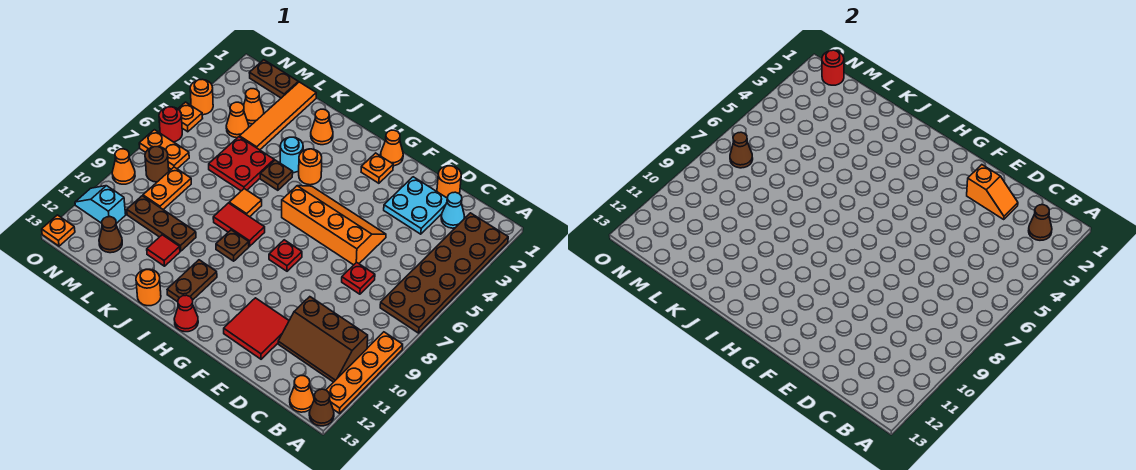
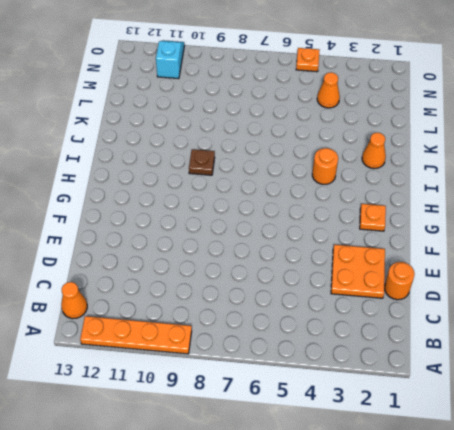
orange plate D2:E3 level 1 -> cyan plate D2:E3 level 1
none -> brown plate A2:B7 level 1
none -> brown cone A13 level 1
none -> brown slope B10:D11 level 1 top 10
none -> cyan cone C2 level 1

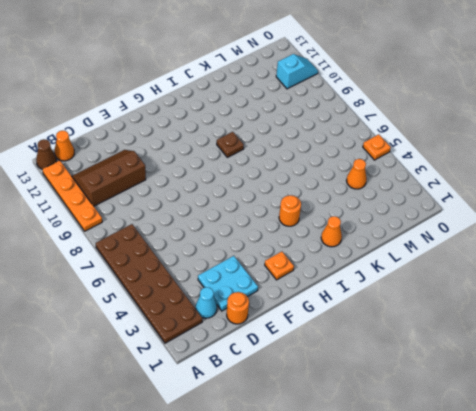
none -> red plate D7 level 1
none -> orange slope E5:H6 level 1 top 6
none -> red tile E11:F12 level 1
none -> orange cone G1 level 1

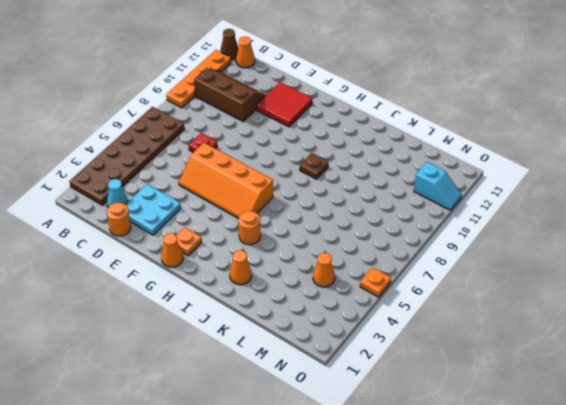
none -> red plate G8 level 1
none -> red cone H13 level 1
none -> red tile I8:J8 level 1
none -> brown plate I11:I12 level 1

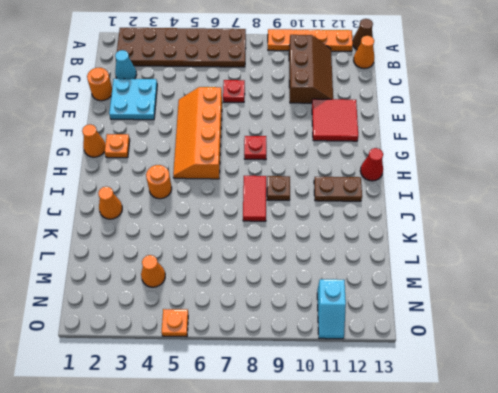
none -> cyan round brick J4 level 1
none -> brown plate J5 level 1
none -> orange tile J7 level 1
none -> orange round brick J13 level 1

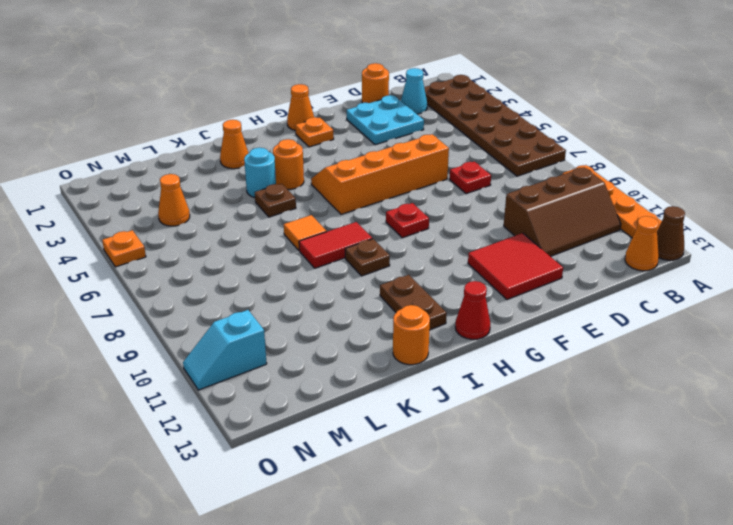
none -> red plate K5:L6 level 1
none -> brown plate K10:M10 level 1
none -> red tile K11 level 1
none -> orange tile L1:L4 level 1

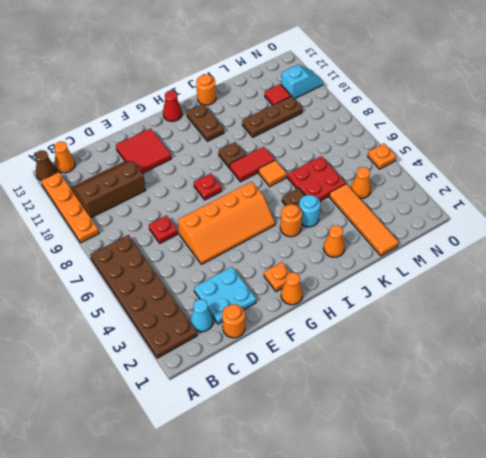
red tile M11 level 1 -> red tile K11 level 1
none -> brown plate M1:N1 level 1
none -> orange cone M3 level 1
none -> orange plate M8:M9 level 1
none -> brown cone M12 level 1

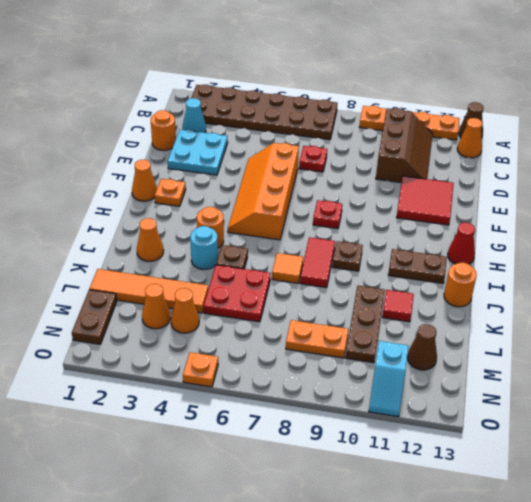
none -> orange plate N7:O7 level 1
none -> brown round brick N8 level 1
none -> orange round brick O4 level 1
none -> red round brick O6 level 1

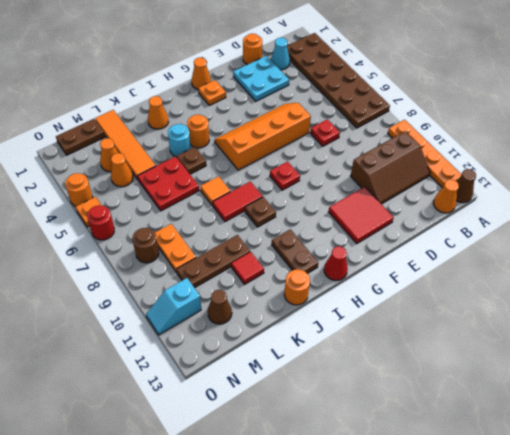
none -> orange plate N7:O7 level 1
none -> orange cone O9 level 1
none -> orange plate O13 level 1
none -> brown cone B2 level 2

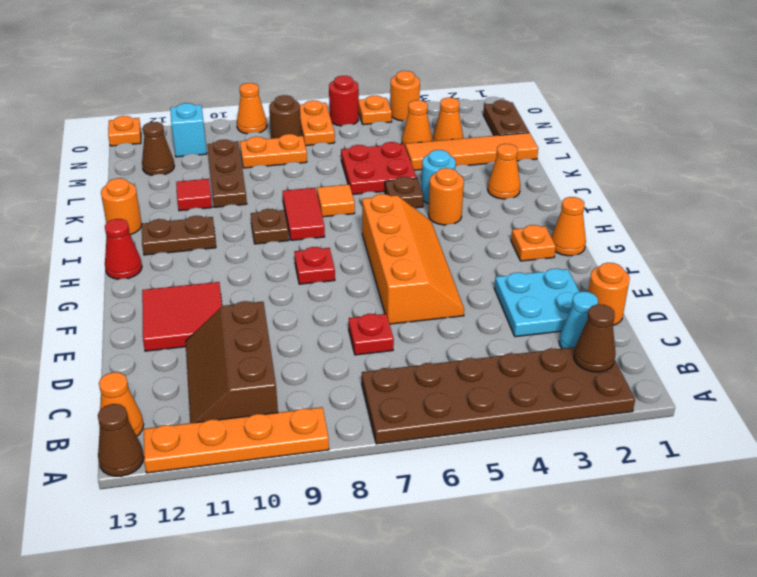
none -> orange slope D2:E2 level 2 top E
none -> red round brick N1 level 2
none -> brown cone N7 level 2

